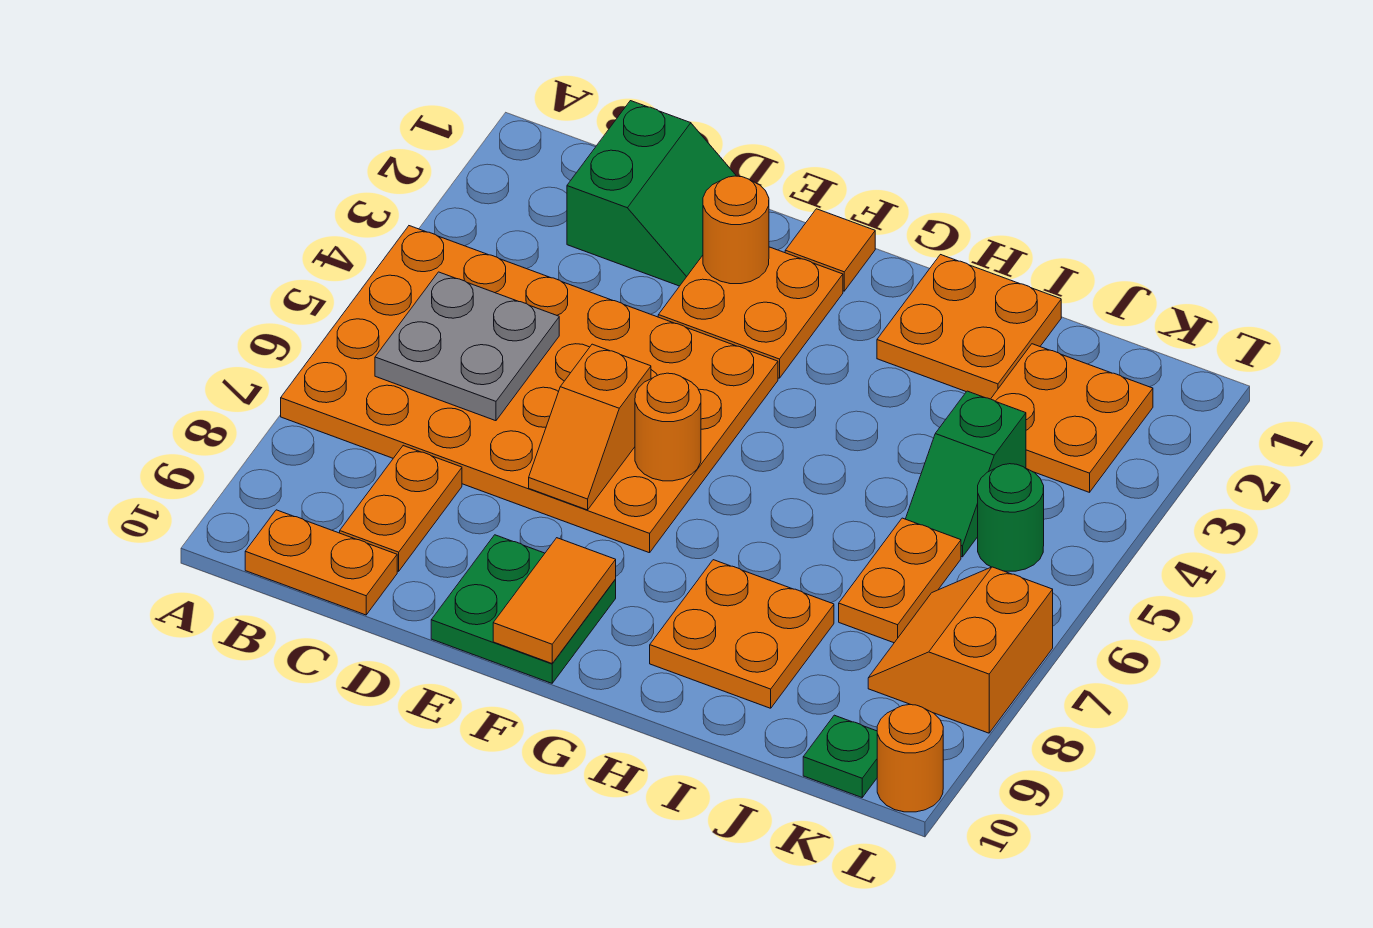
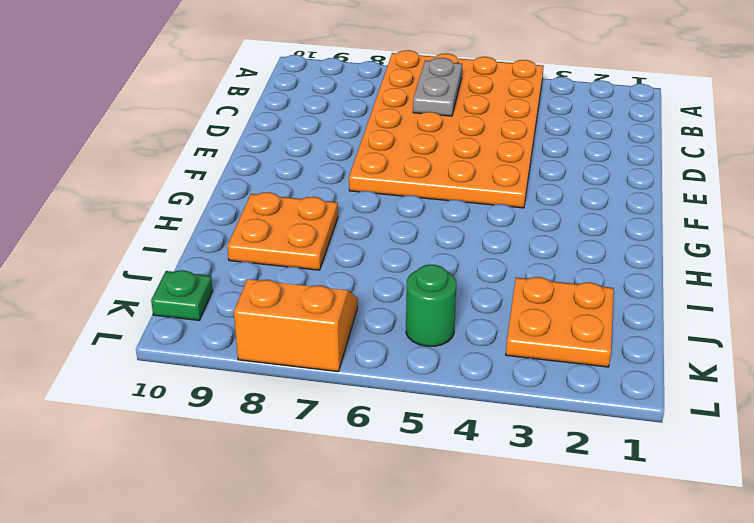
grey plate B6:C6 level 2 -> grey plate B5:C6 level 2
none -> orange plate B10:C10 level 1
none -> green slope C1:D2 level 1 top C
none -> orange plate C8:C9 level 1

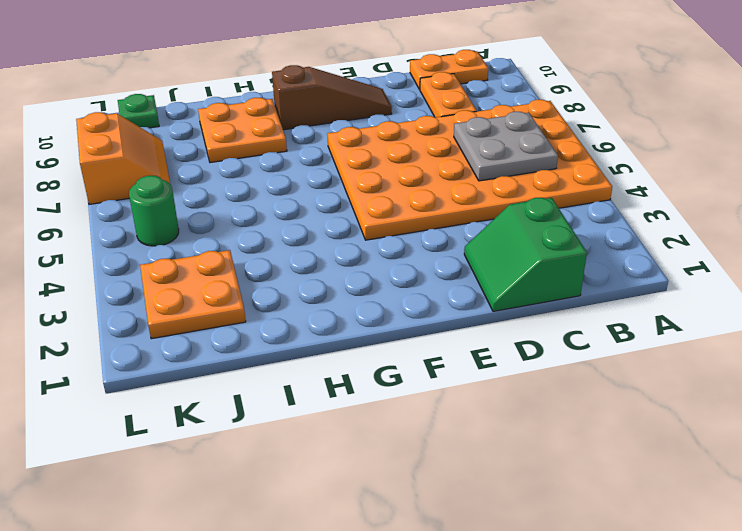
brown slope E9:G9 level 1 top G -> green plate E9:F10 level 1
none -> orange plate E2:F3 level 1
none -> orange tile F1 level 1
none -> orange plate H1:I2 level 1

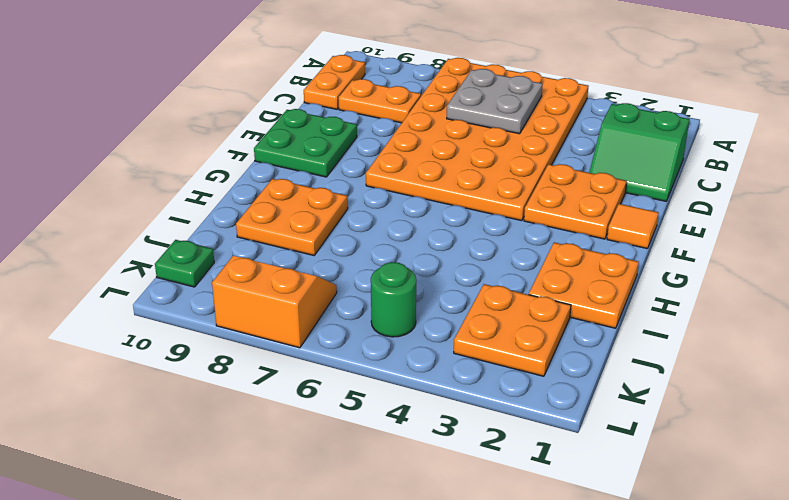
none -> green slope J4:J5 level 1 top 4
none -> orange plate J6:J7 level 1
none -> orange round brick L10 level 1

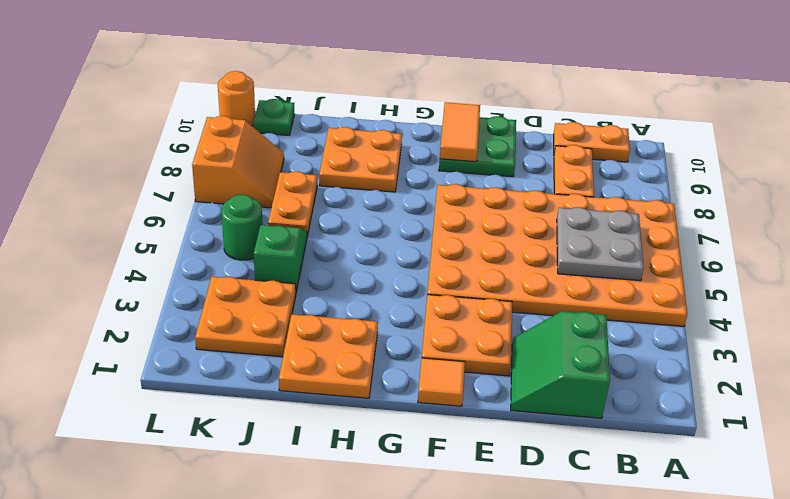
none -> orange round brick E2 level 2
none -> orange slope E6:E7 level 2 top 6
none -> orange round brick F6 level 2

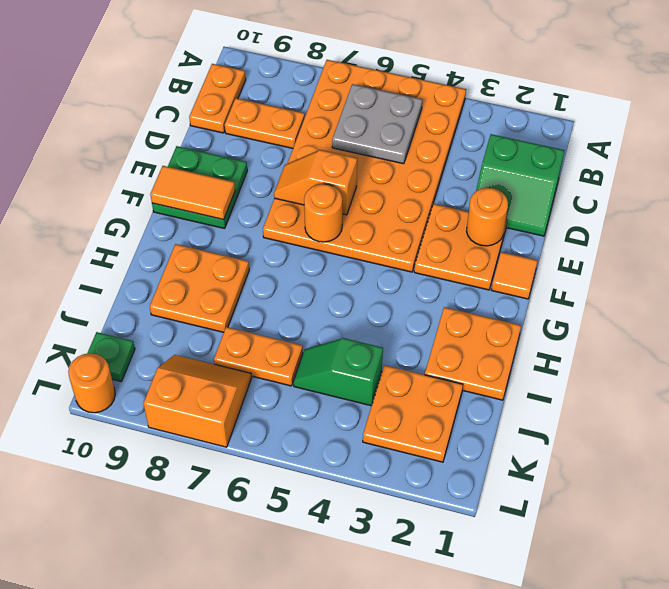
none -> green round brick K5 level 1

